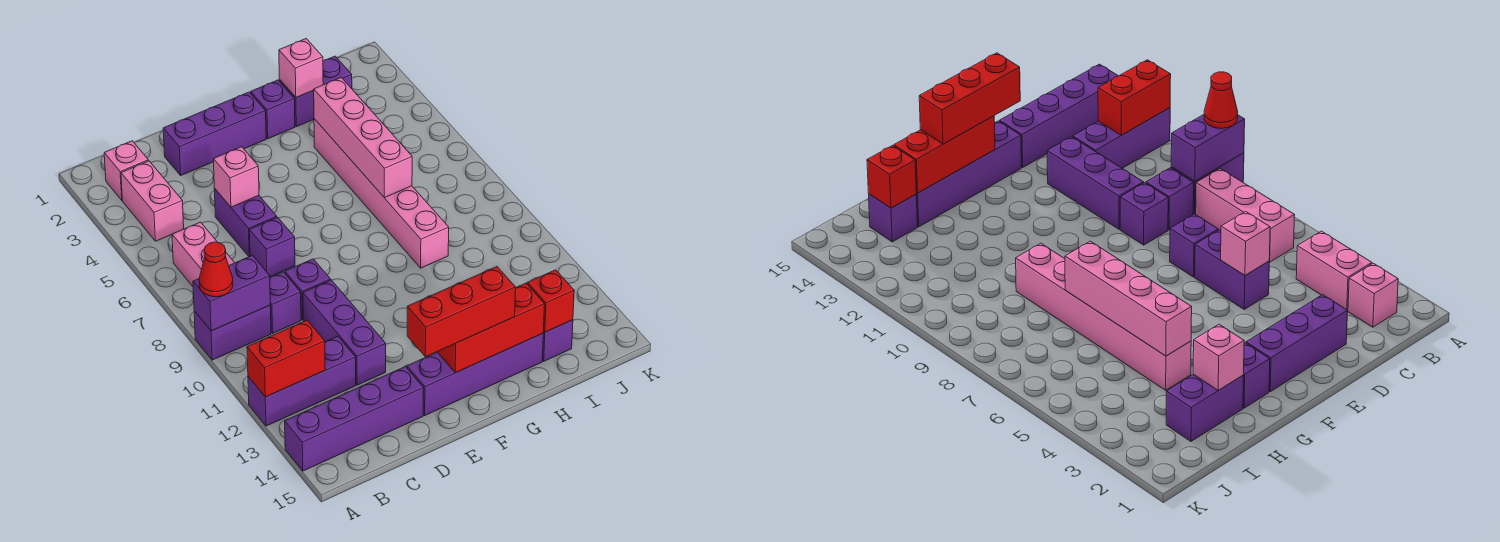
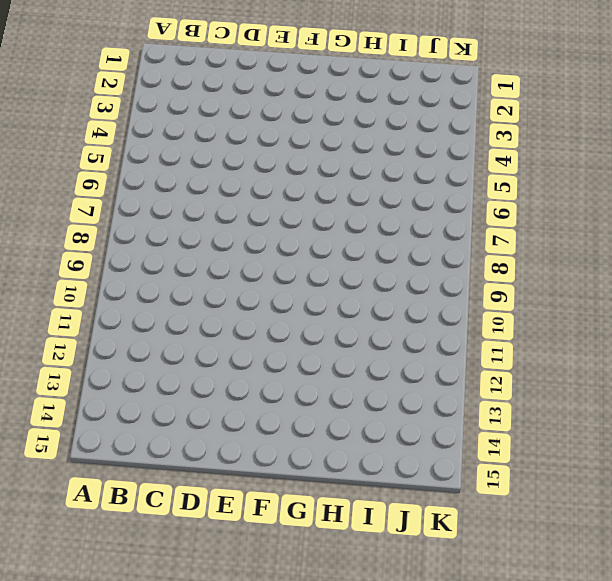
none -> purple brick A9:B9 level 1
none -> purple brick A12:C12 level 1
none -> purple brick A14:D14 level 1

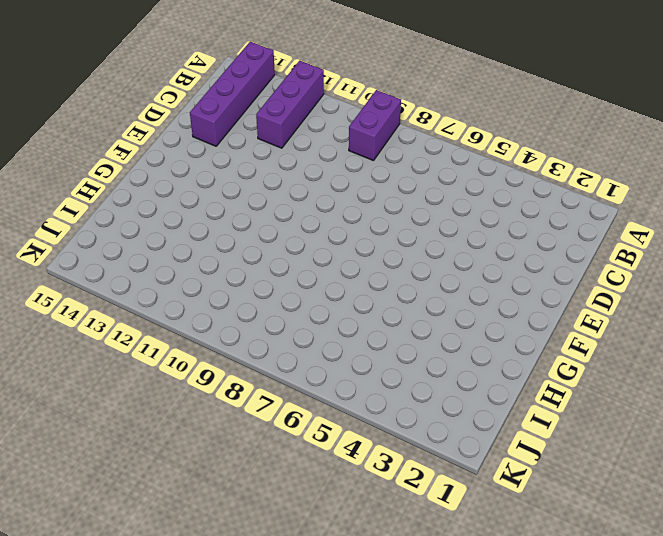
none -> pink brick B2 level 1
none -> pink brick B3:B4 level 1
none -> pink brick B6:B8 level 1

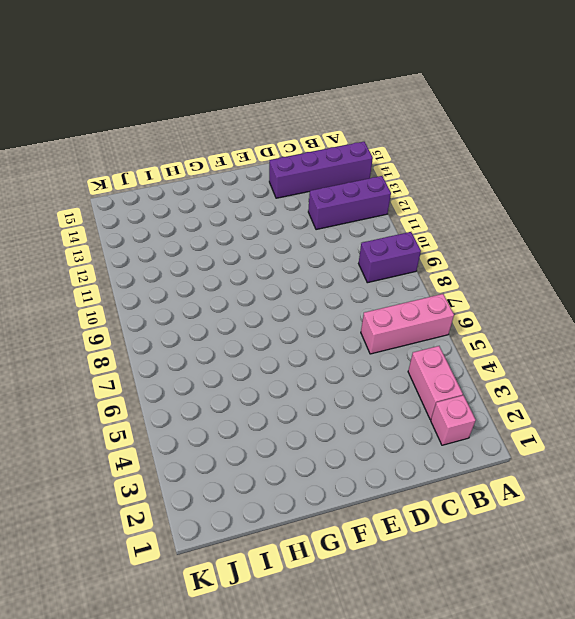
pink brick A6:C6 level 1 -> pink brick B6:B8 level 1
none -> purple brick C9 level 1
none -> purple brick D2:F2 level 1
none -> purple brick D5:D6 level 1

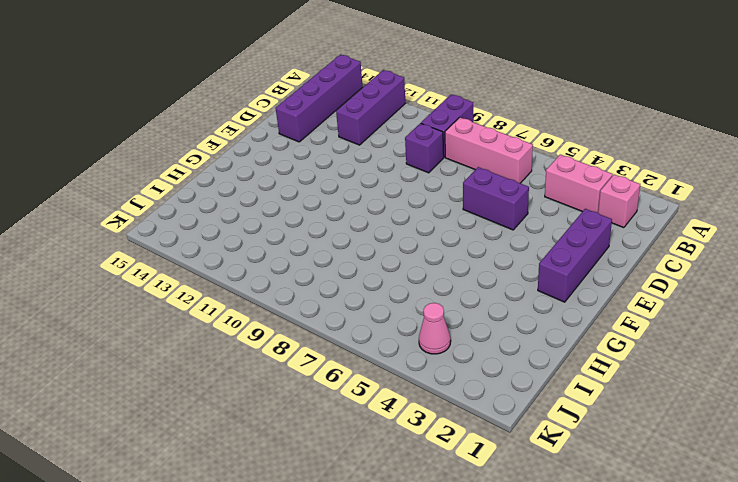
pink cone J4 level 1 -> none
none -> purple brick D7 level 1
none -> purple brick D9 level 1
none -> purple brick D10:D12 level 1

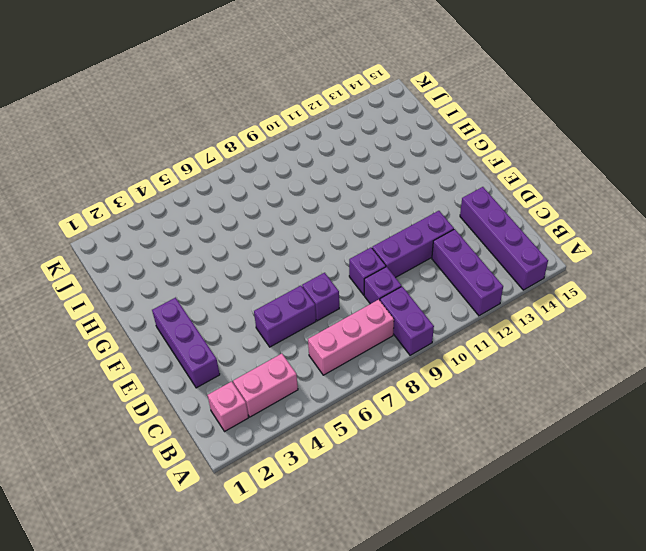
none -> purple brick E14:H14 level 1
none -> purple brick G2 level 1
none -> purple brick H2:I2 level 1

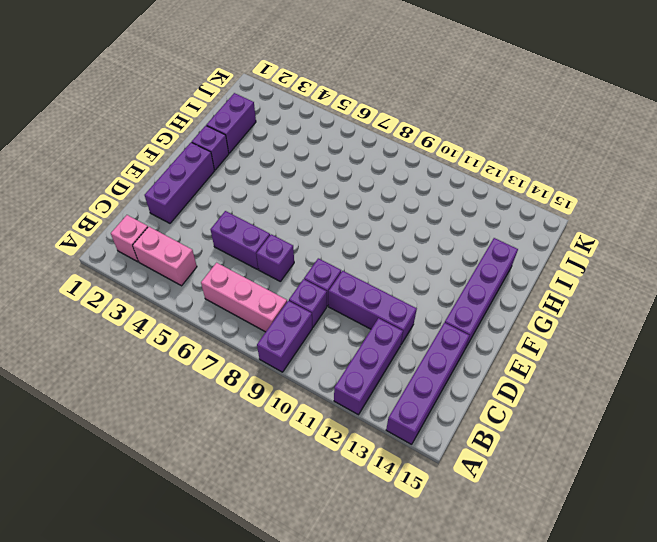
none -> pink brick H4:H9 level 1
none -> purple brick I14 level 1
none -> purple brick A9:B9 level 2

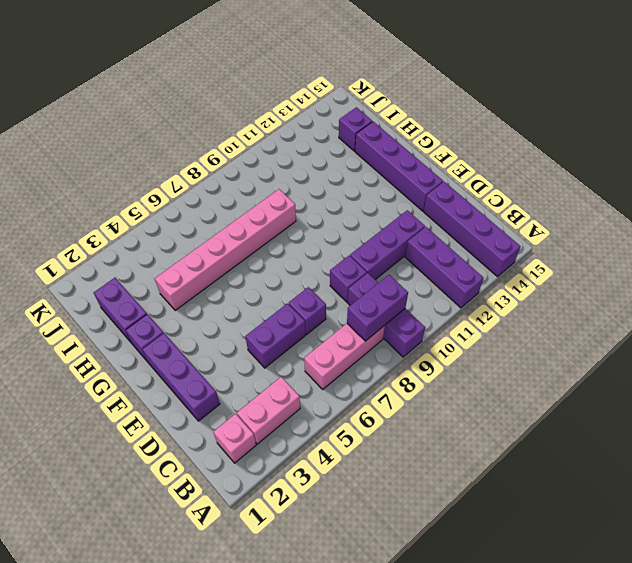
purple brick B8:B9 level 2 -> purple brick A9:B9 level 2
none -> red brick A12:B12 level 2
none -> pink brick D5 level 2
none -> red brick F14:H14 level 2

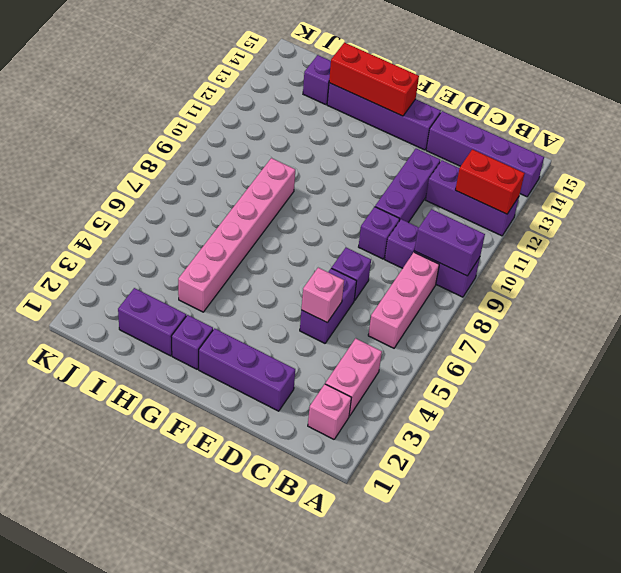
none -> pink brick H2 level 2
none -> pink brick H4:H7 level 2
none -> red brick I14 level 2

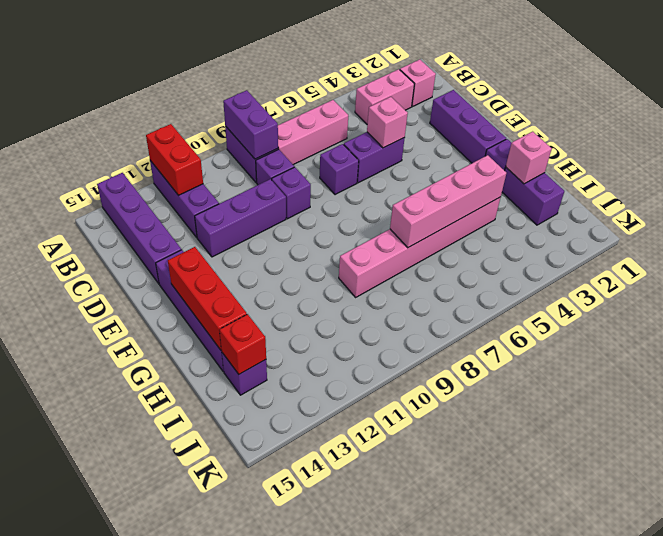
none -> red cone A9 level 3
none -> red brick E14:G14 level 3

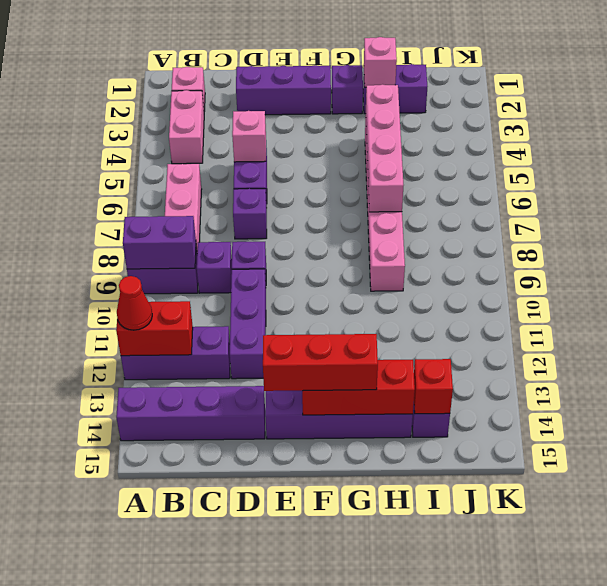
red cone A12 level 3 -> red cone A9 level 3

